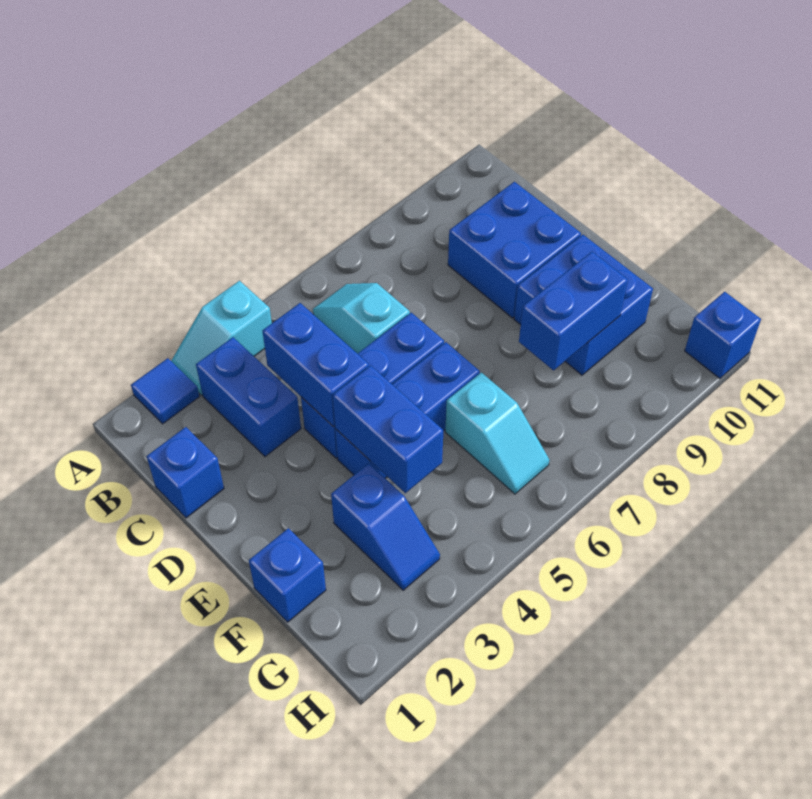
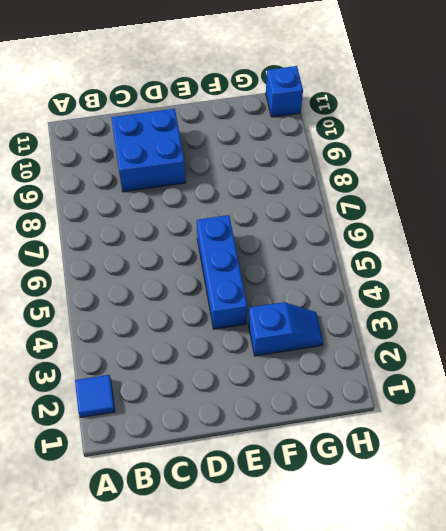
none -> cyan slope A3:A4 level 1 top 4
none -> blue brick B3:C3 level 1
none -> cyan slope B6:C6 level 1 top C

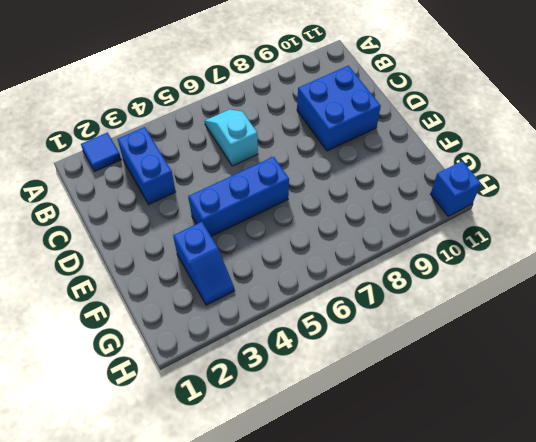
none -> cyan slope A3:A4 level 1 top 4
none -> blue brick C1 level 1
none -> blue brick D4:D6 level 1

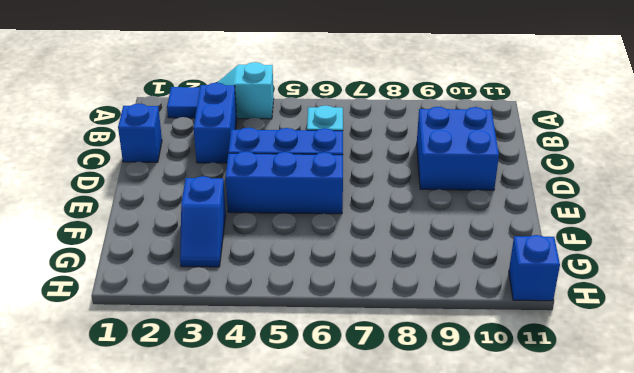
none -> blue brick E9:F10 level 1
none -> blue brick F1 level 1
none -> cyan slope F6:G6 level 1 top F

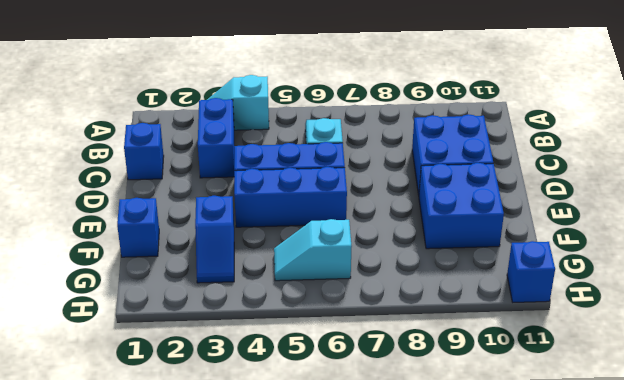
cyan slope G5:G6 level 1 top 6 -> cyan slope F6:G6 level 1 top F
none -> blue tile A2 level 1
none -> blue brick C4:D4 level 2
none -> blue brick E4:F4 level 2

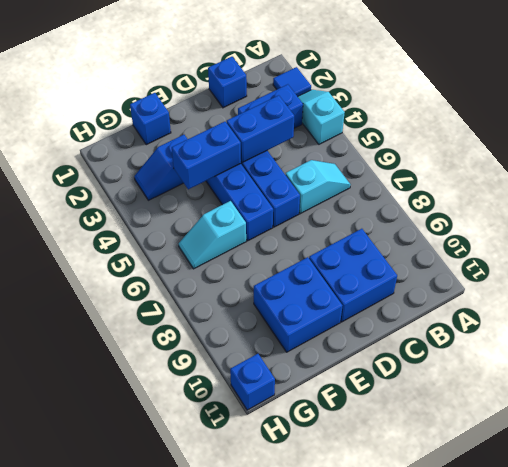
none -> blue brick F8:F9 level 2

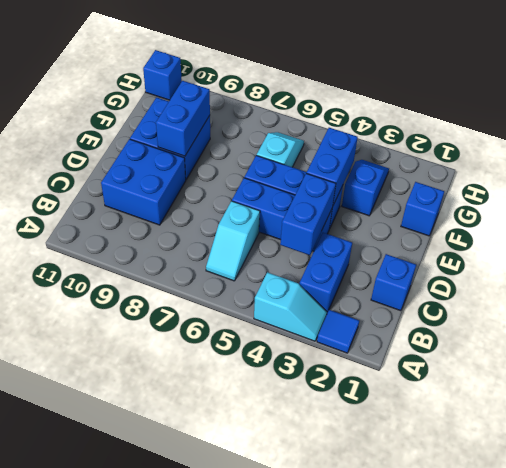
blue brick E9:F9 level 2 -> blue brick F8:F9 level 2

